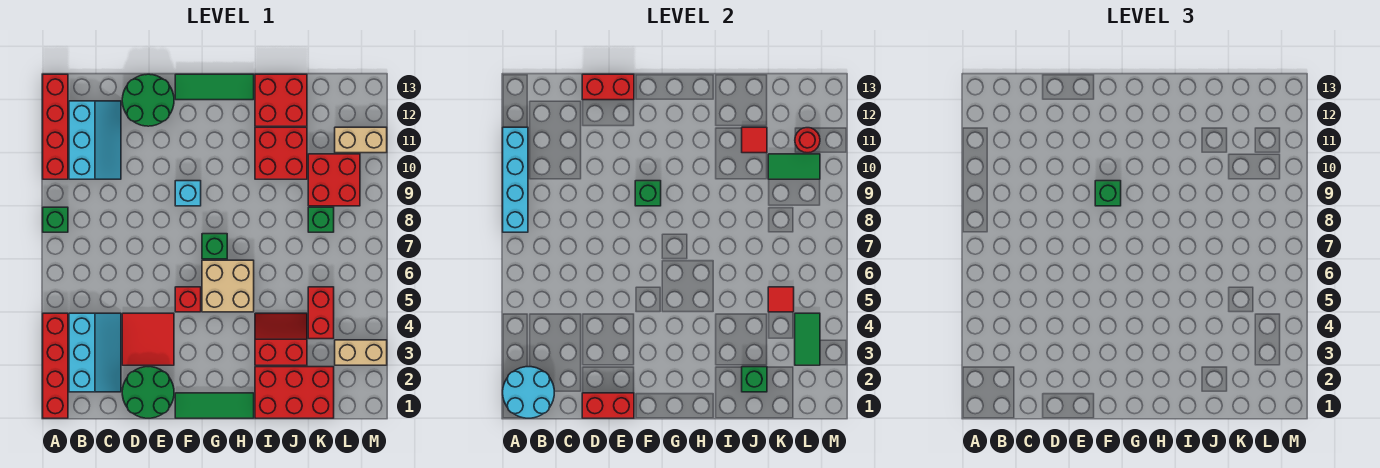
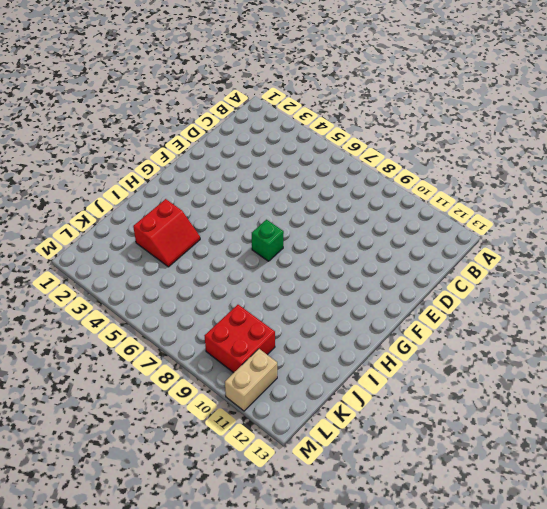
none -> red brick A1:A4 level 1
none -> green brick A8 level 1
none -> red brick A10:A13 level 1
none -> cyan slope B2:C4 level 1 top B

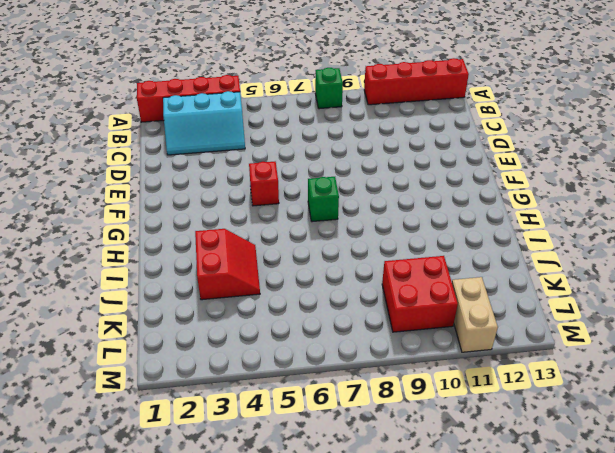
none -> cyan slope B10:C12 level 1 top B
none -> green round brick D1:E2 level 1
none -> red tile D3:E4 level 1
none -> green round brick D12:E13 level 1

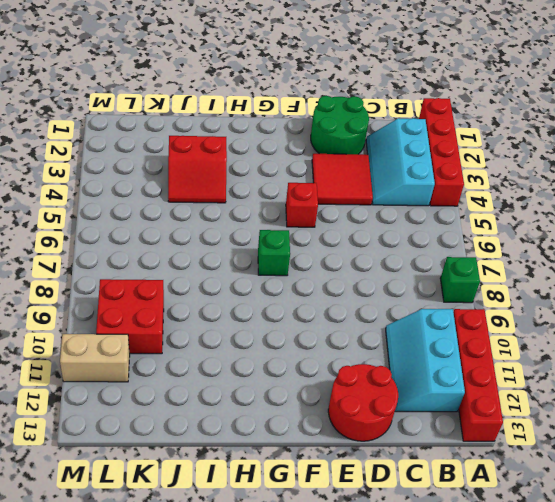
red round brick D12:E13 level 1 -> green round brick D12:E13 level 1
none -> green tile F1:H1 level 1
none -> cyan brick F9 level 1
none -> green tile F13:H13 level 1
none -> tan brick G5:H6 level 1

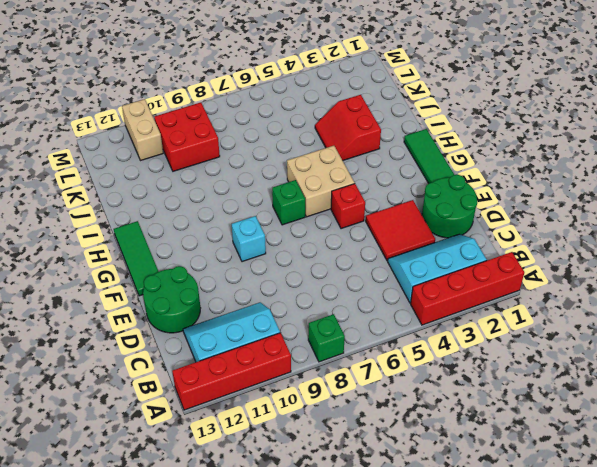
none -> red brick I1:K2 level 1
none -> red brick I10:J11 level 1
none -> red brick I12:J13 level 1
none -> red brick K4:K5 level 1

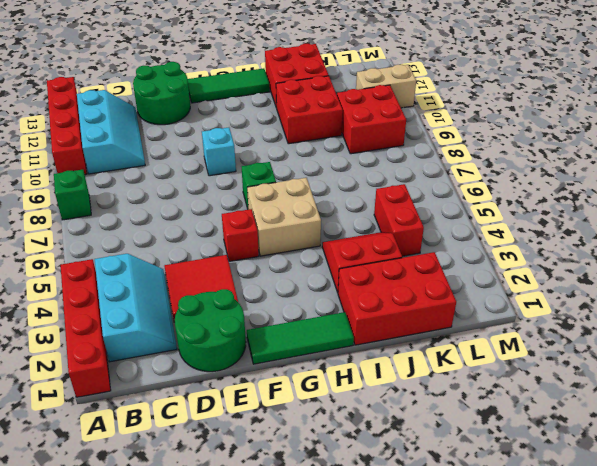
none -> green brick K8 level 1
none -> tan brick L3:M3 level 1
none -> cyan round brick A1:B2 level 2
none -> cyan brick A8:A11 level 2

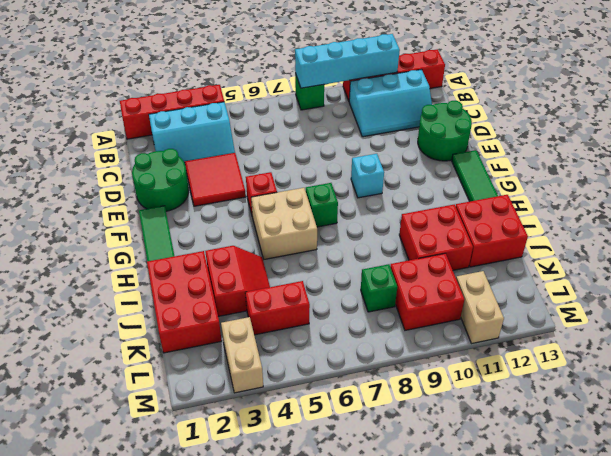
none -> cyan round brick A1:B2 level 2
none -> red brick D1:E1 level 2
none -> red brick D13:E13 level 2
none -> green brick F9 level 2

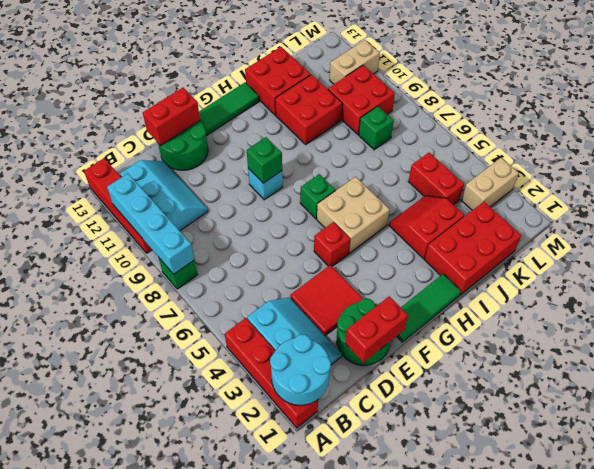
none -> green brick J2 level 2
none -> red tile J11 level 2
none -> red tile K5 level 2
none -> green tile K10:L10 level 2

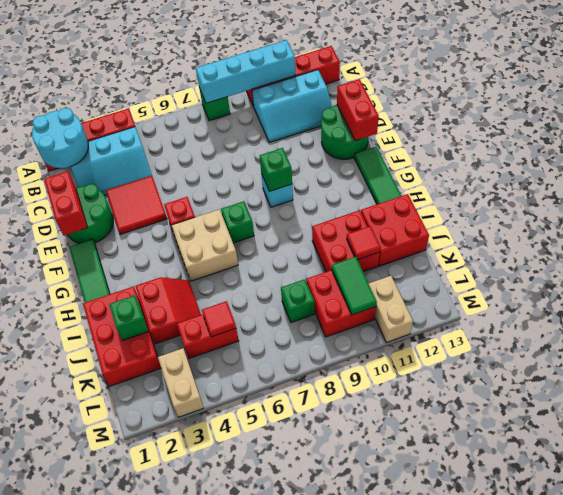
none -> green tile L3:L4 level 2
none -> red round brick L11 level 2
none -> green brick F9 level 3

